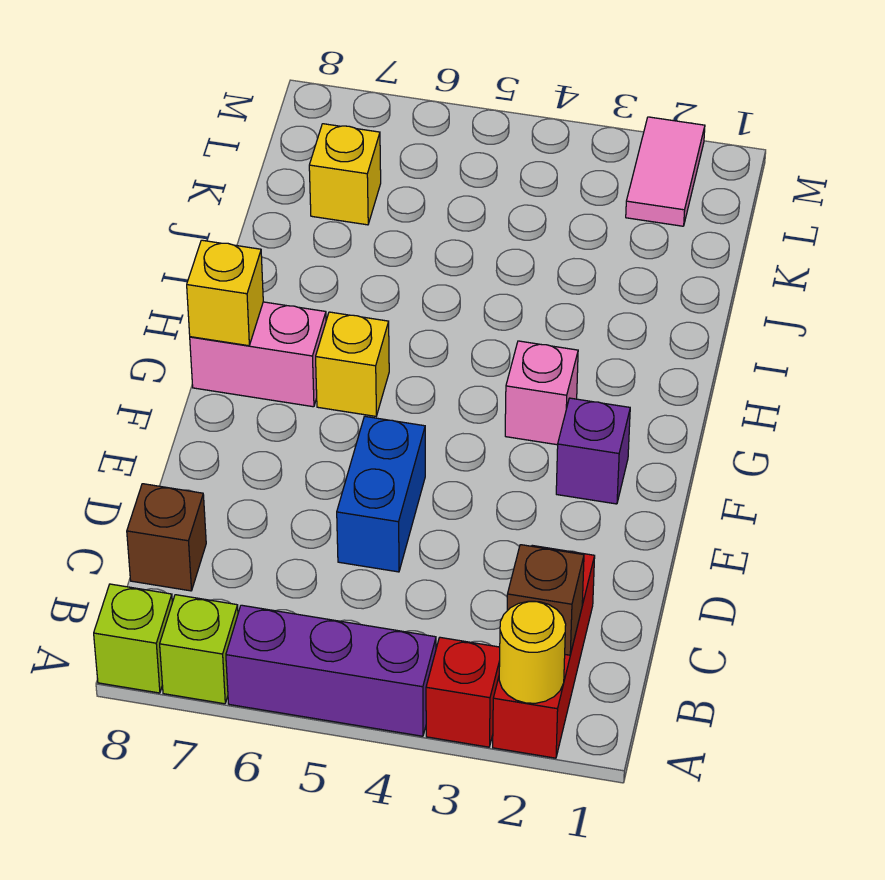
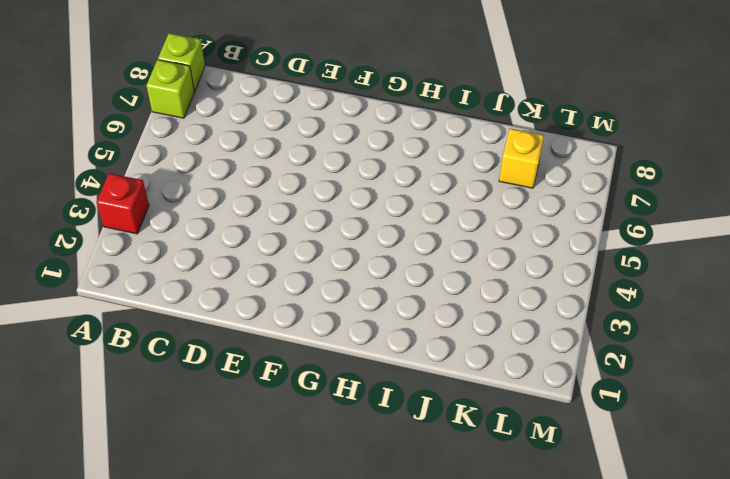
none -> red brick A2:C2 level 1
none -> purple brick A4:A6 level 1
none -> brown brick C8 level 1

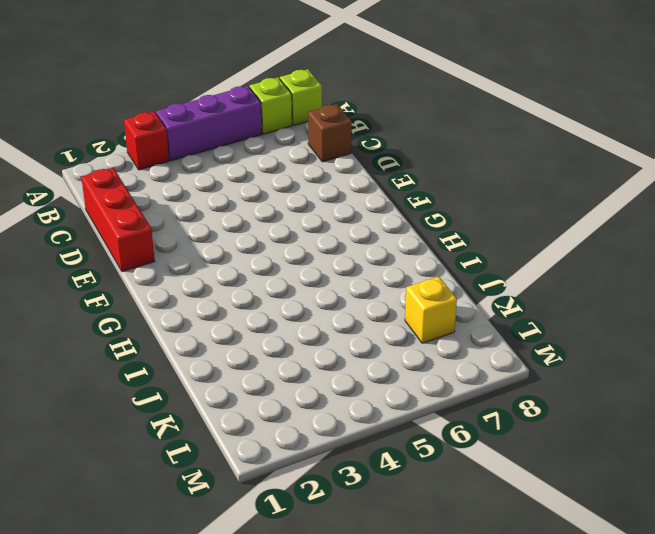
red brick C1:E1 level 1 -> red brick A2:C2 level 1
none -> blue brick D5:E5 level 1
none -> purple brick F2 level 1
none -> pink brick G3 level 1

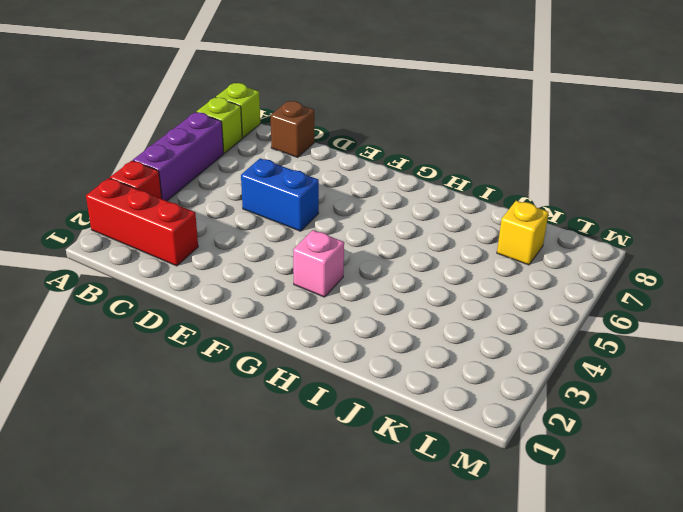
none -> purple brick F2 level 1
none -> yellow brick G6 level 1
none -> pink brick G7:G8 level 1

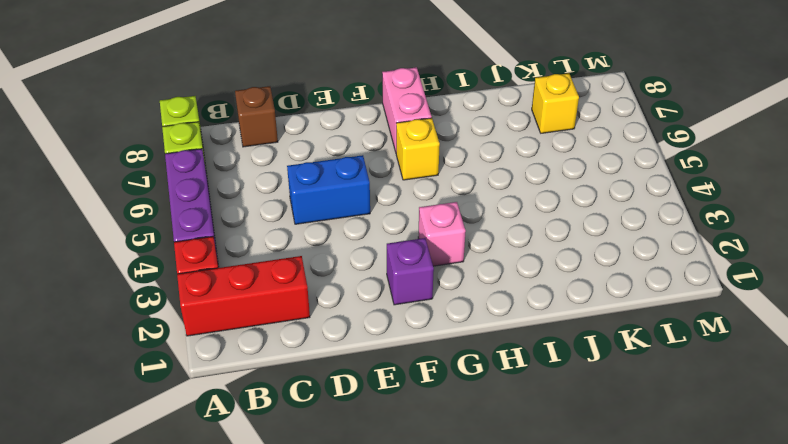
none -> pink tile L2:M2 level 1
none -> yellow round brick A2 level 2
none -> brown brick B2 level 2

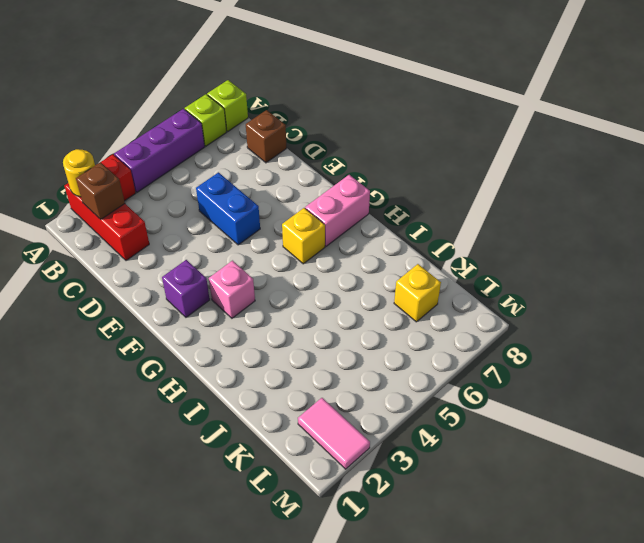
none -> yellow brick G8 level 2

